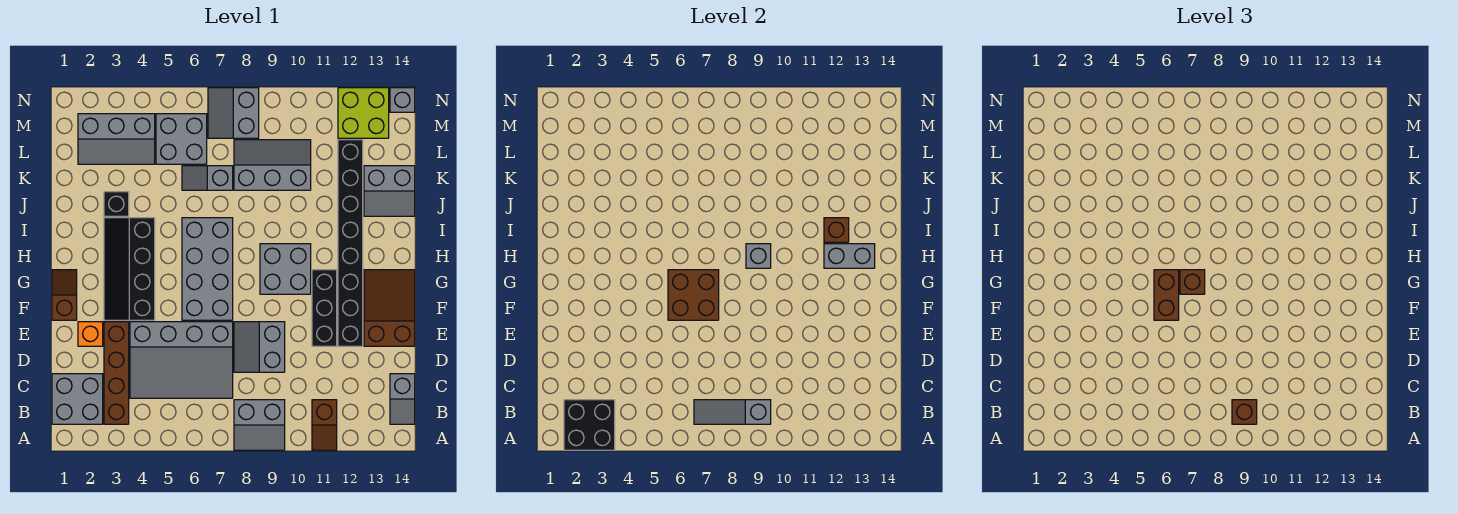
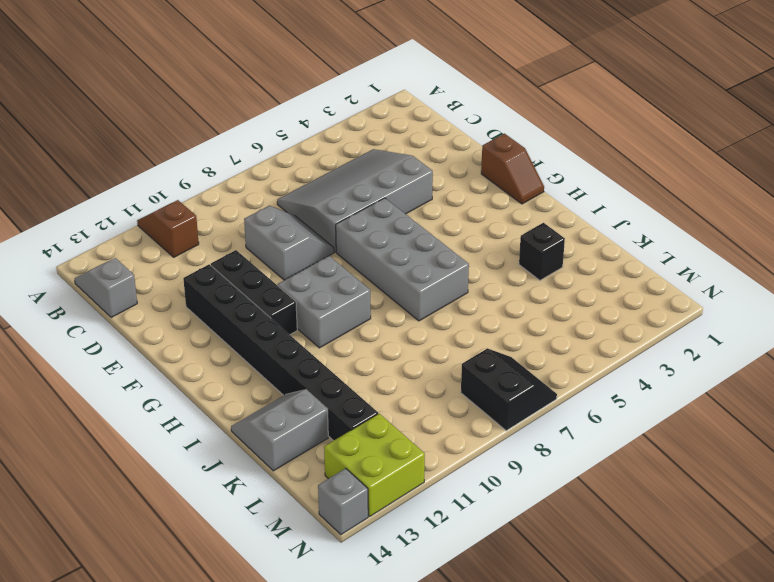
black slope M7:N8 level 1 top 8 -> grey slope M7:N8 level 1 top 8
none -> grey slope A8:B9 level 1 top B
none -> grey brick B1:C2 level 1
none -> brown brick B3:E3 level 1
none -> orange brick E2 level 1

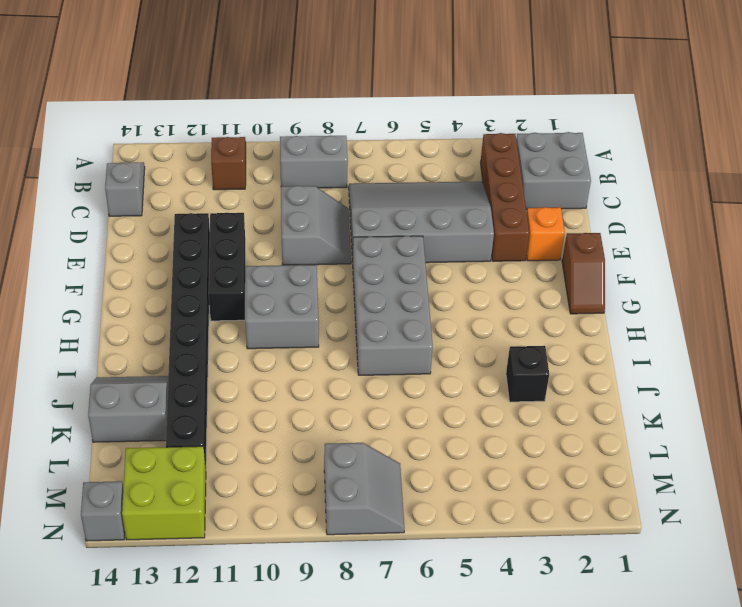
none -> brown slope E13:G14 level 1 top E
none -> black slope F3:I4 level 1 top 4
none -> grey slope K6:K7 level 1 top 7
none -> grey slope K8:L10 level 1 top K

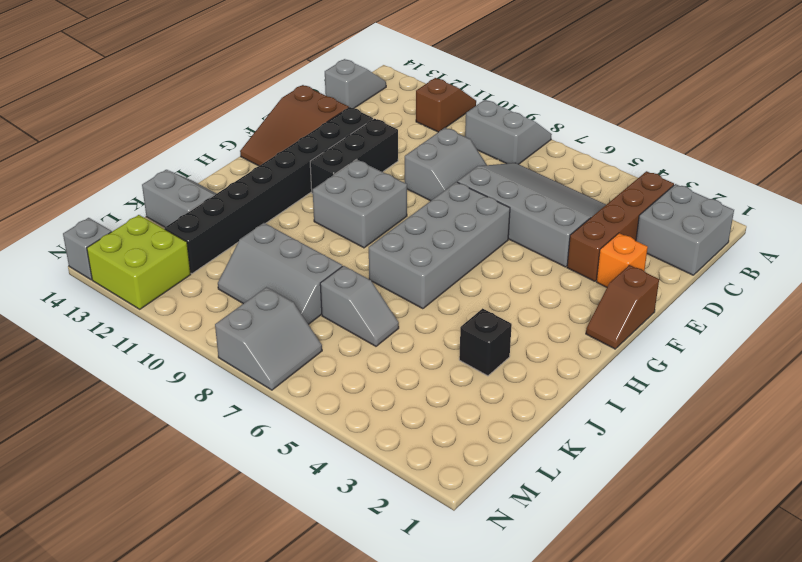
none -> black slope F3:I4 level 1 top 4
none -> grey slope L2:M4 level 1 top M
none -> grey brick L5:M6 level 1
none -> black brick A2:B3 level 2

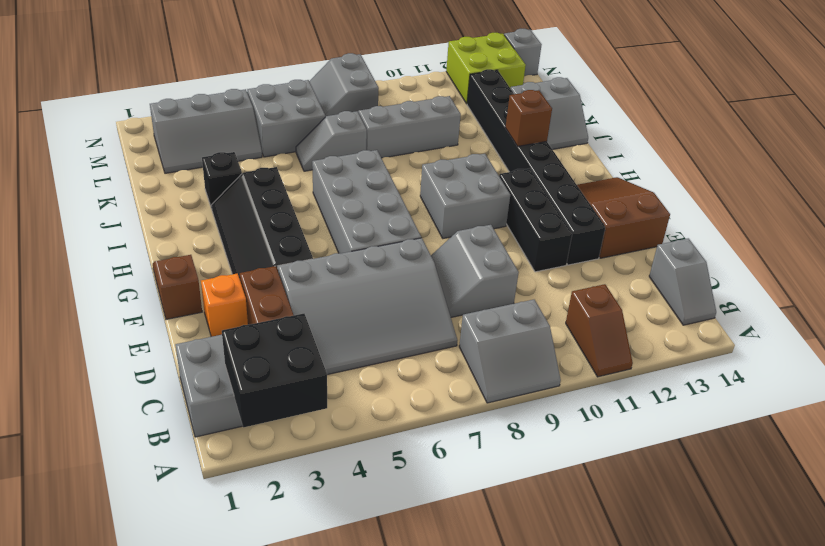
none -> grey slope B7:B9 level 2 top 9
none -> brown brick F6:G7 level 2
none -> grey brick H9 level 2
none -> grey brick H12:H13 level 2

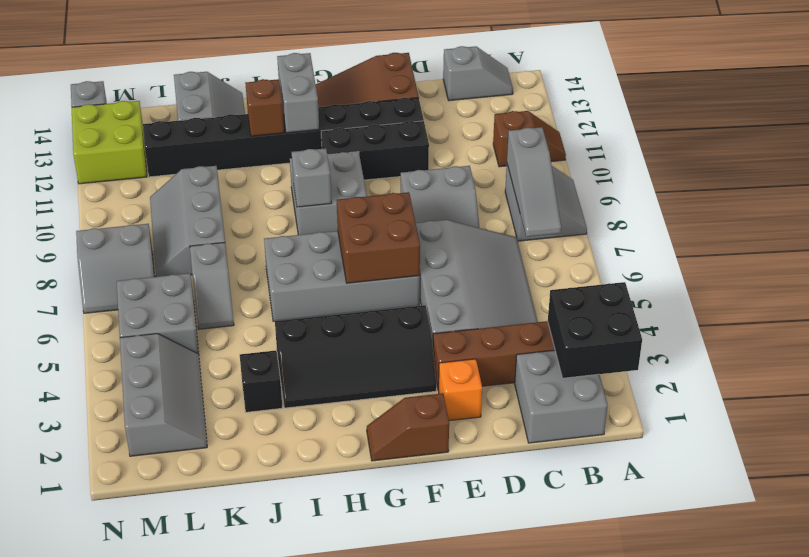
none -> brown brick B9 level 3
none -> brown brick F6:G6 level 3
none -> brown brick G7 level 3

